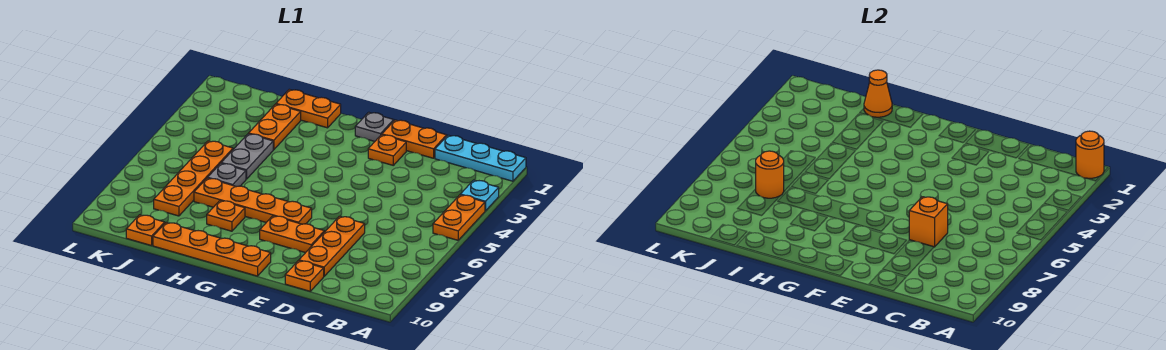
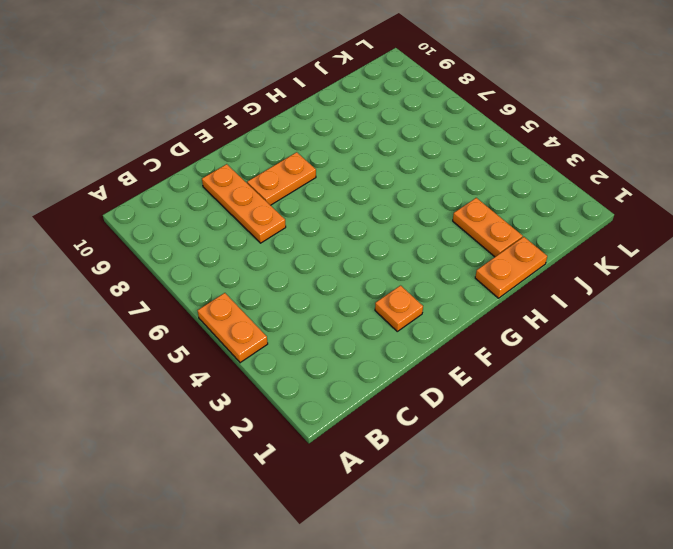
none -> cyan plate A1:C1 level 1
none -> cyan plate A3 level 1
none -> orange plate D1:E1 level 1

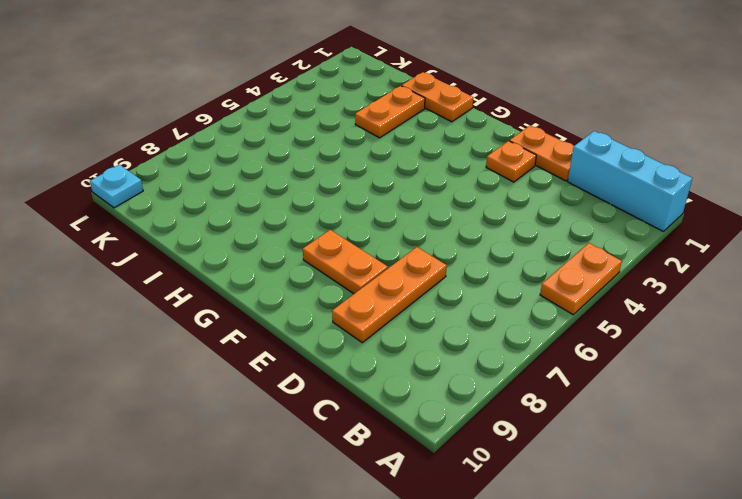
cyan brick A1:C1 level 1 -> cyan plate A1:C1 level 1
cyan plate L10 level 1 -> cyan plate A3 level 1
none -> orange plate D10 level 1
none -> grey plate F1 level 1
none -> orange plate F7:I7 level 1

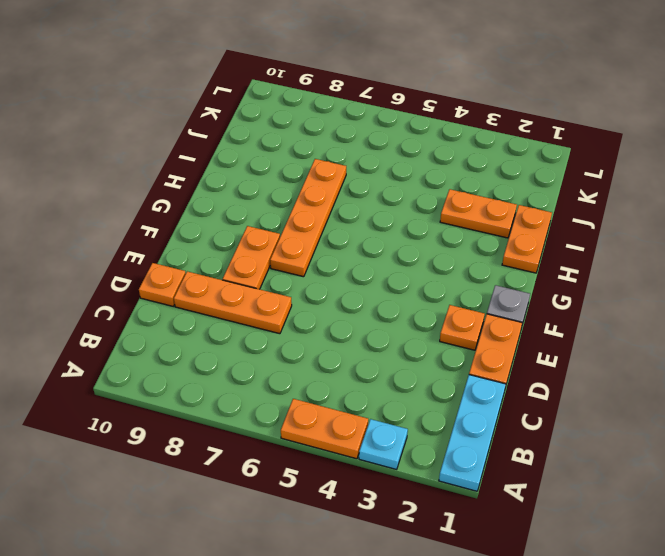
none -> orange plate F10:I10 level 1
none -> orange plate H8 level 1
none -> grey plate I4:I5 level 1

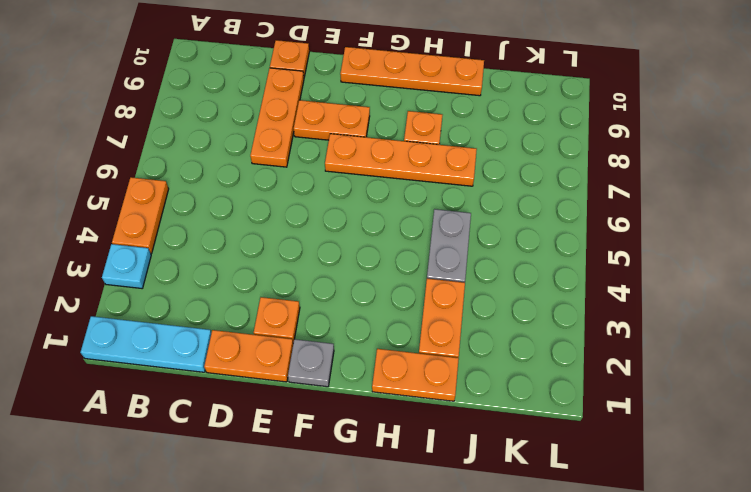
none -> grey plate I6 level 1
none -> orange plate J5:J8 level 1
none -> orange plate J10 level 1

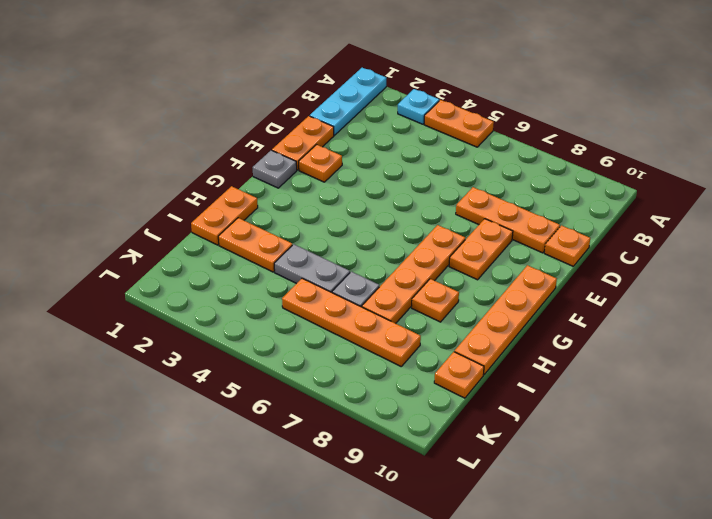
none -> orange round brick A1 level 2
none -> orange brick D7 level 2
none -> orange cone I1 level 2

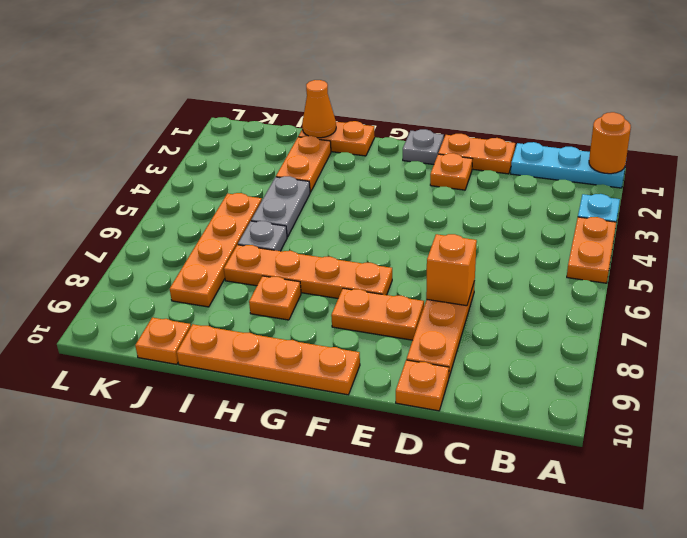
none -> orange round brick J7 level 2

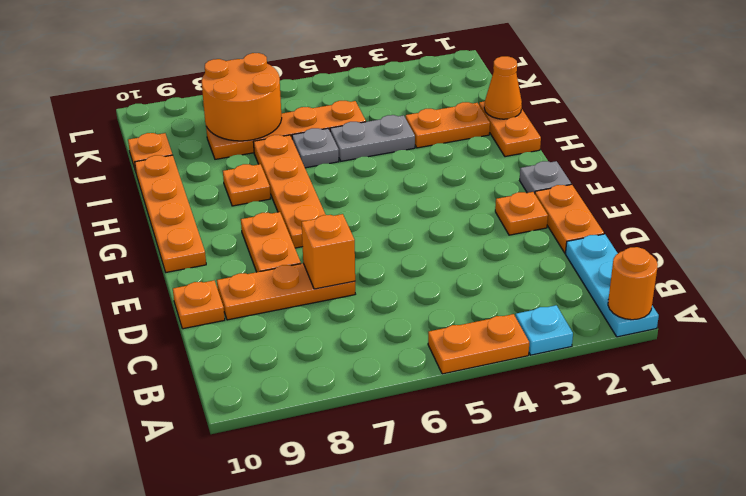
orange round brick J7:K8 level 2 -> orange round brick J7 level 2

